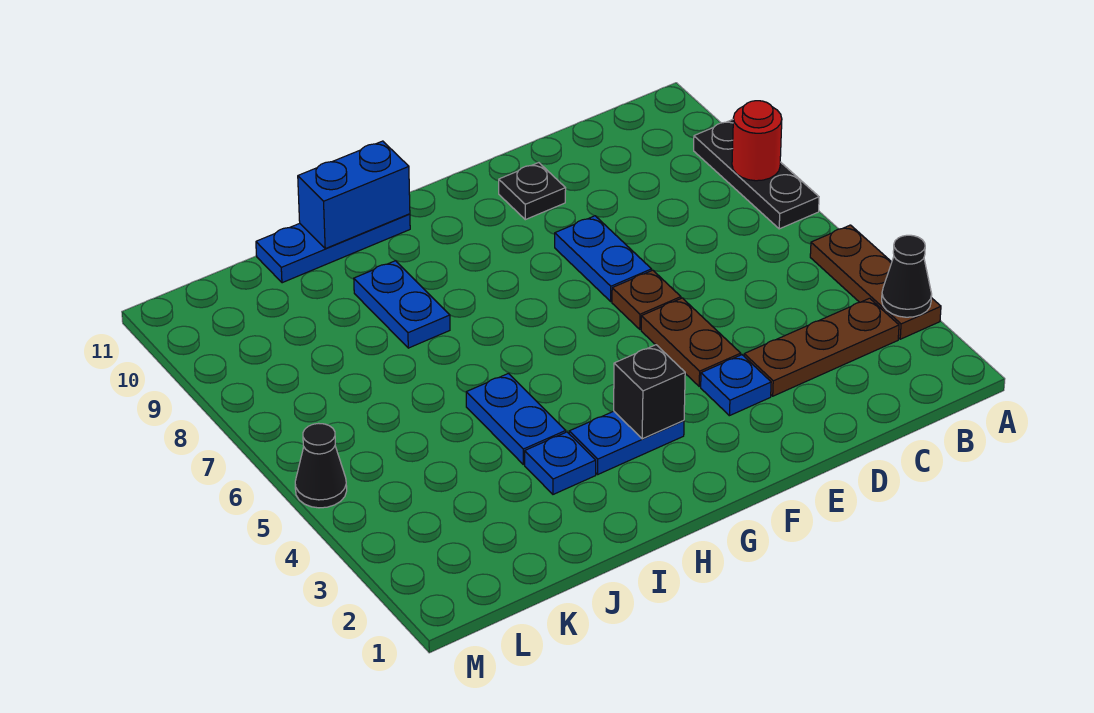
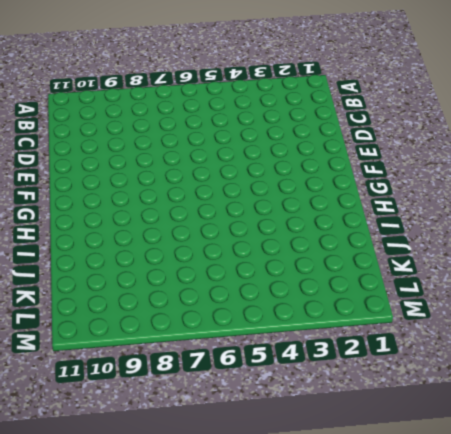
none -> brown plate A3:A5 level 1
none -> black plate A7:A9 level 1
none -> brown plate B3:D3 level 1

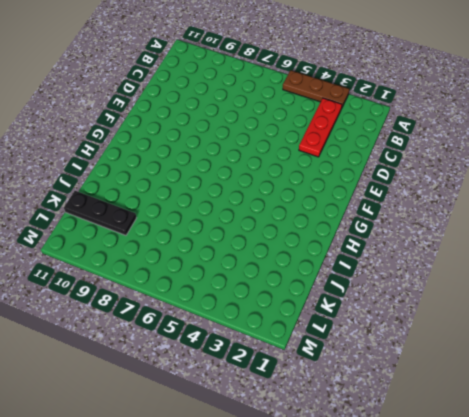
red plate B3:D3 level 1 -> brown plate B3:D3 level 1
black plate K9:K11 level 1 -> black plate A7:A9 level 1
none -> blue plate E3 level 1
none -> brown plate E4:E5 level 1
none -> brown plate E6 level 1

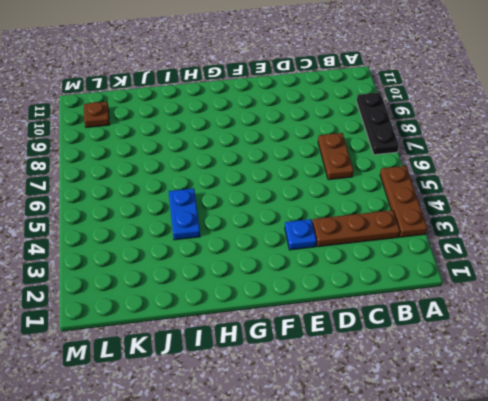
brown plate C6:C7 level 1 -> brown plate E4:E5 level 1
brown plate L10 level 1 -> brown plate E6 level 1
none -> blue plate E7:E8 level 1
none -> black plate E10 level 1
none -> blue plate G3:H3 level 1

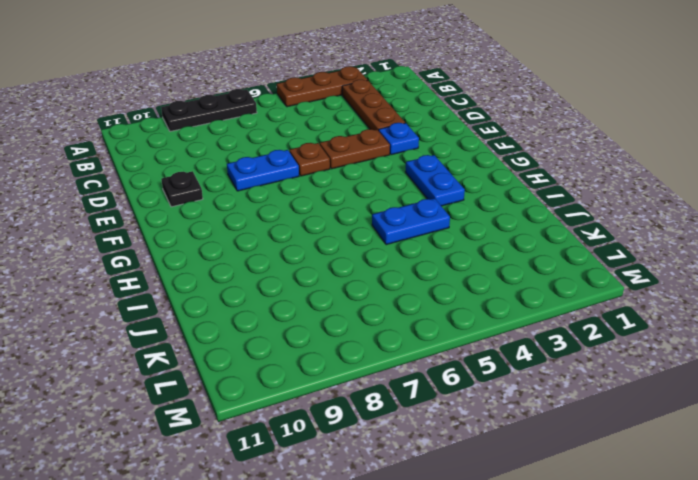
none -> blue plate H11:J11 level 1
none -> blue plate I3 level 1
none -> blue plate I8:I9 level 1

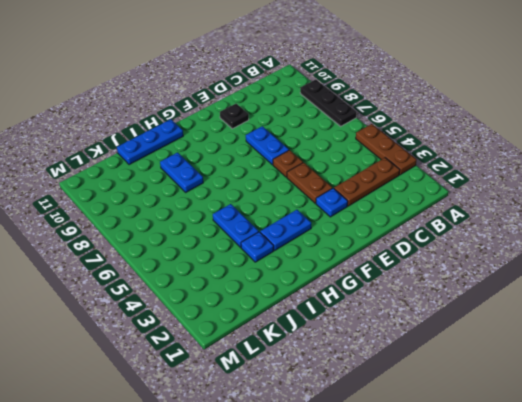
none -> black cone M5 level 1
none -> black cone A3 level 2
none -> red round brick A8 level 2

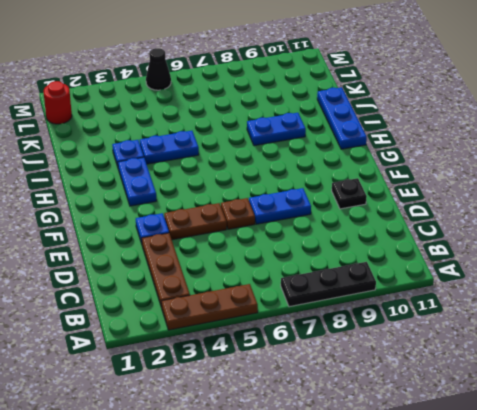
red round brick L1 level 1 -> red round brick A8 level 2
none -> black cone A3 level 2
none -> black brick G3 level 2
none -> blue brick H11:I11 level 2

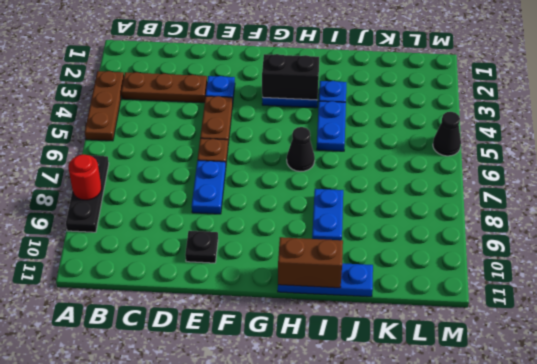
black brick G3:H3 level 2 -> black brick G3 level 2
black cone H6 level 1 -> black cone A3 level 2
brown brick H11:I11 level 2 -> blue brick H11:I11 level 2

